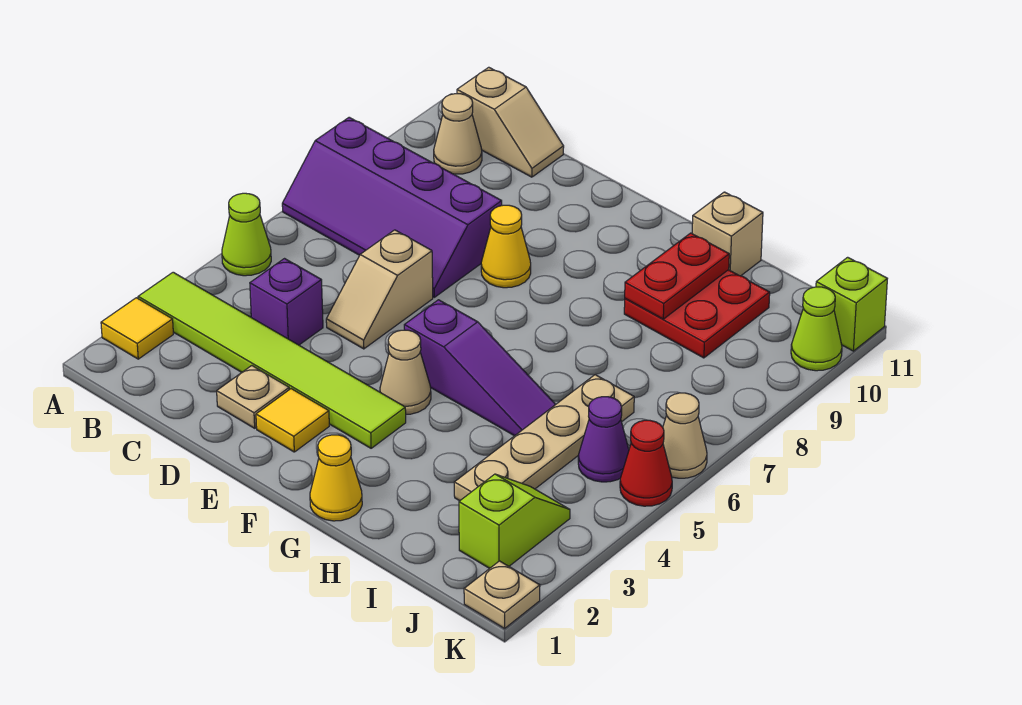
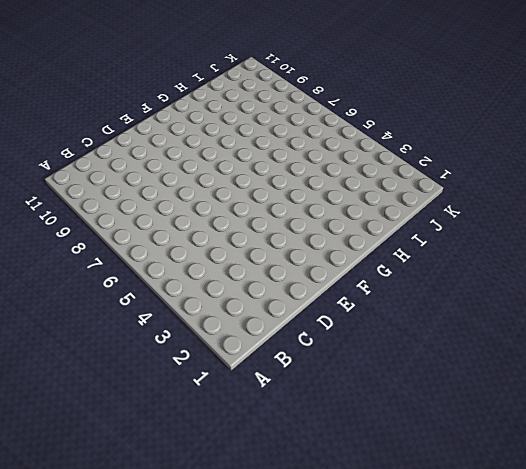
none -> yellow tile A2 level 1
none -> lime tile A3:F3 level 1
none -> lime cone A5 level 1

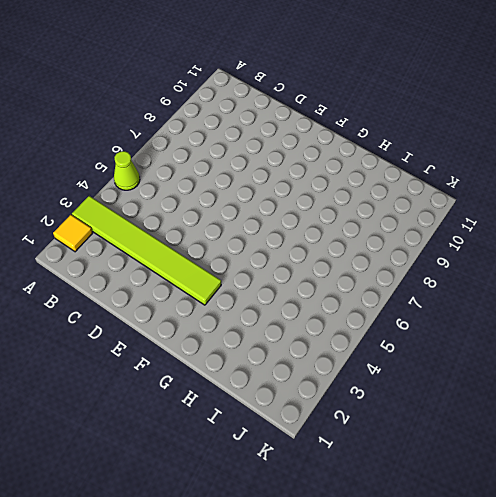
none -> purple slope A7:D8 level 1 top 8
none -> tan cone B10 level 1
none -> tan slope B11:C11 level 1 top B

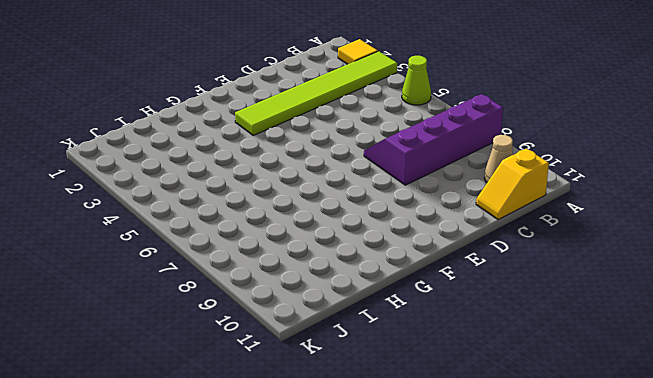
yellow slope B11:C11 level 1 top B -> tan slope B11:C11 level 1 top B
none -> purple brick C4 level 1
none -> tan plate D2 level 1
none -> tan slope D5:D6 level 1 top 6

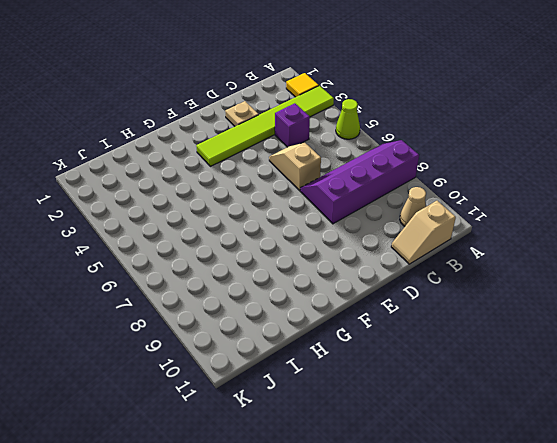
none -> yellow tile E2 level 1
none -> yellow cone E8 level 1
none -> tan cone F4 level 1

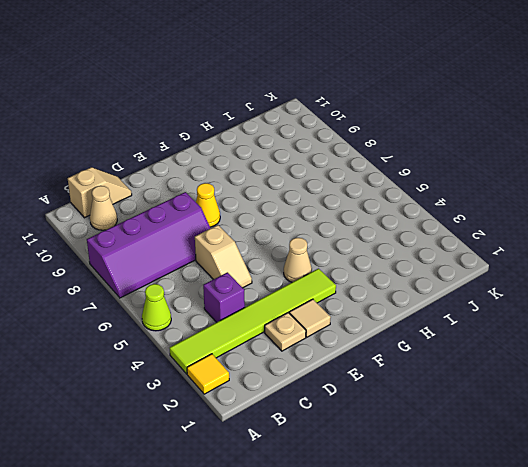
tan tile E2 level 1 -> yellow tile E2 level 1
none -> purple slope F5:H5 level 1 top F
none -> yellow cone G1 level 1
none -> red plate H9:I10 level 1

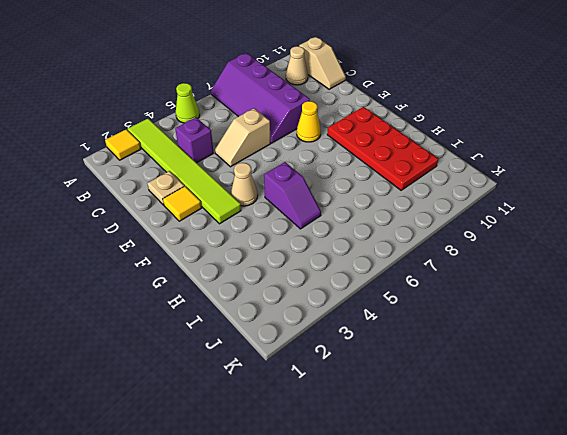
red plate F9:I10 level 1 -> red plate H9:I10 level 1
purple slope G5:H5 level 1 top G -> purple slope F5:H5 level 1 top F
none -> yellow cone G1 level 1
none -> tan brick H11 level 1
none -> tan plate I3:I6 level 1

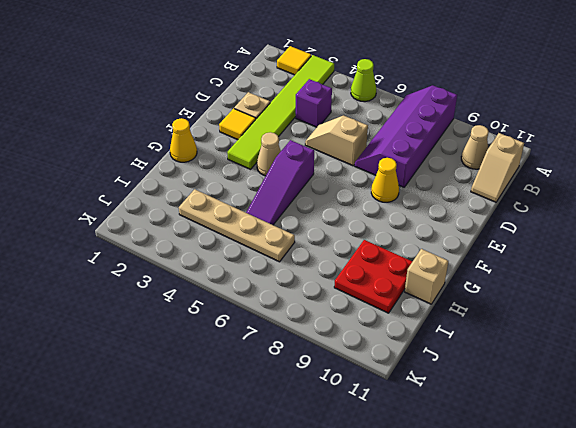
none -> lime slope J2:J3 level 1 top 2
none -> purple cone J5 level 1
none -> tan plate K1 level 1

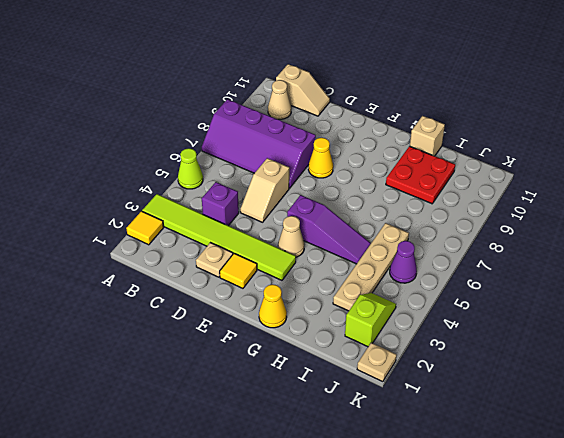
none -> red cone K5 level 1
none -> tan cone K6 level 1
none -> lime cone K10 level 1

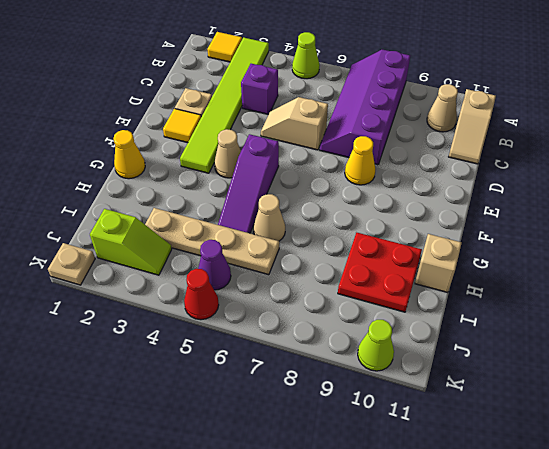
tan cone H6 level 1 -> tan cone K6 level 1
none -> lime brick K11 level 1
none -> red plate H9:H10 level 2

